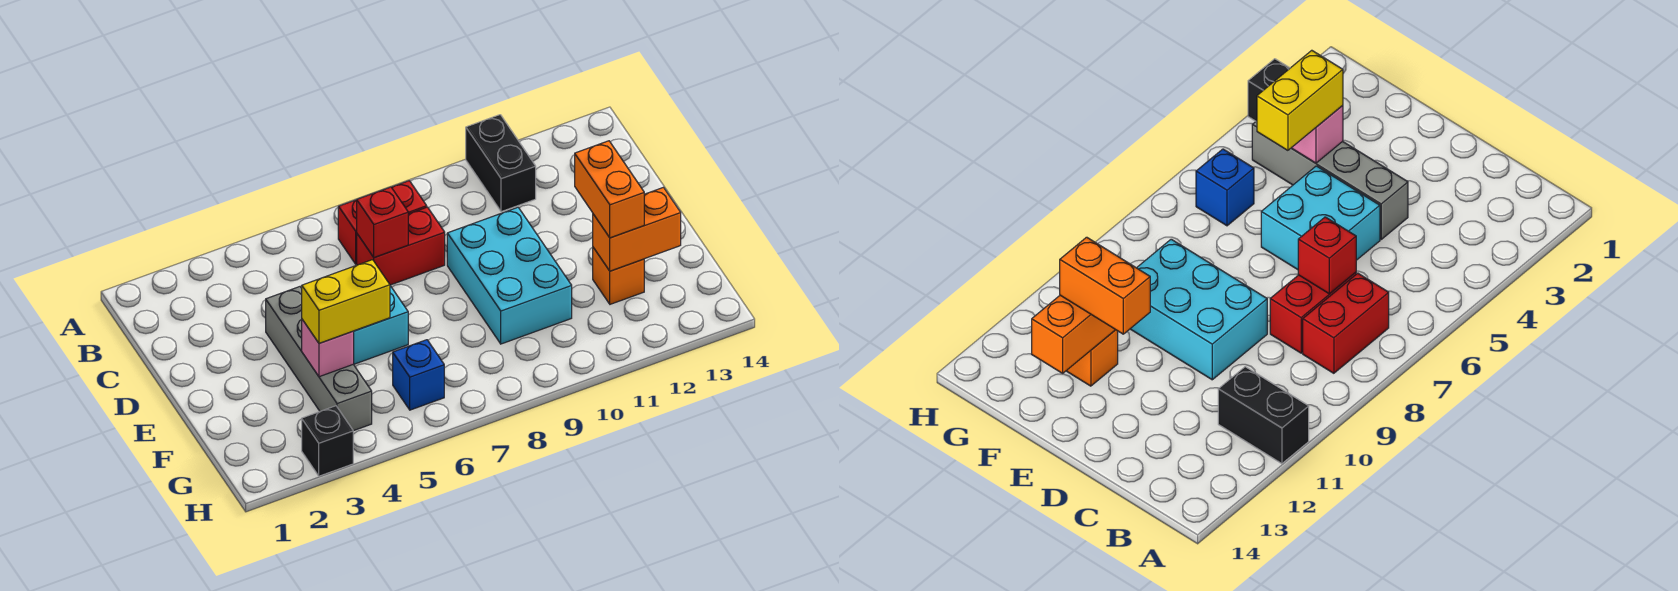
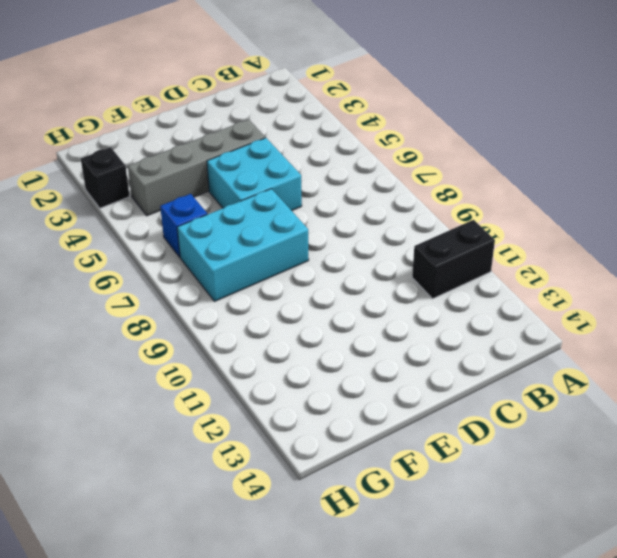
cyan brick E7:G8 level 1 -> cyan brick D9:F10 level 1
none -> red brick B7:B8 level 1
none -> red brick C7:C8 level 1
none -> orange brick F12 level 1

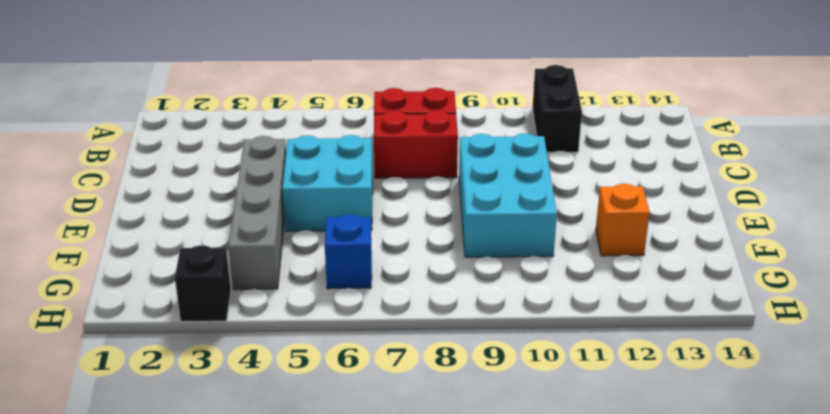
none -> red brick C7 level 2
none -> pink brick F4 level 2
none -> orange brick F12:F13 level 2

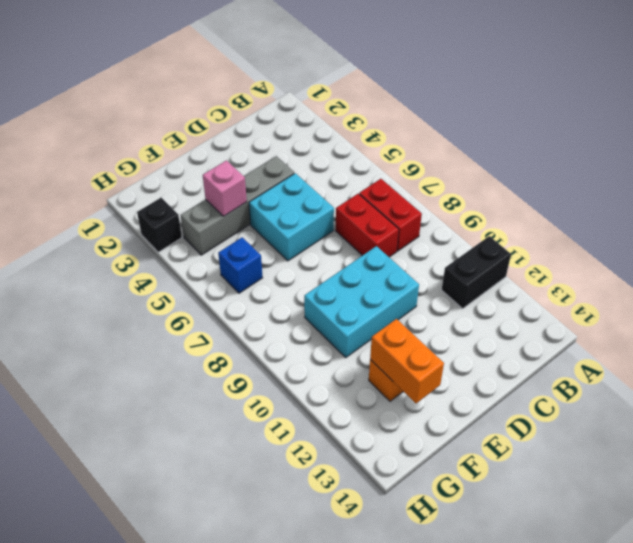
none -> red brick C7 level 2
none -> orange brick E12:F12 level 3
none -> yellow brick F4:F5 level 3

